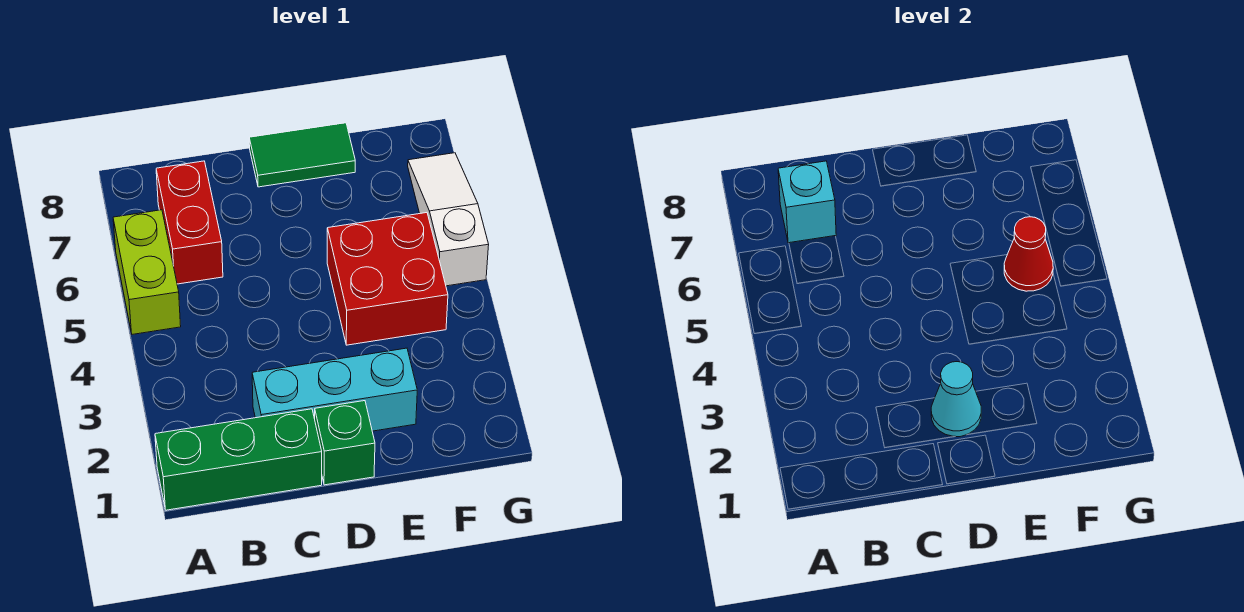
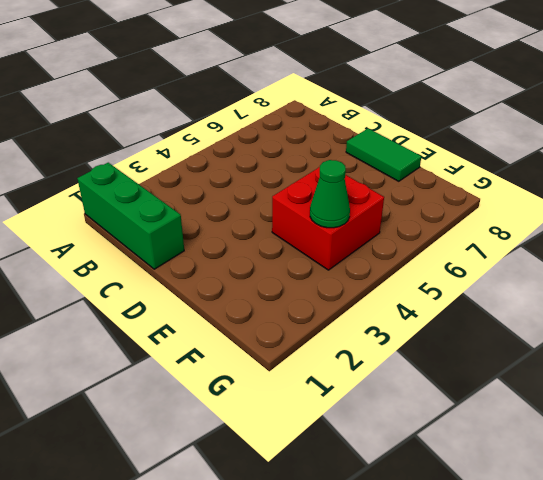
green cone F4 level 2 -> none
none -> lime brick A5:A6 level 1
none -> red brick B6:B7 level 1

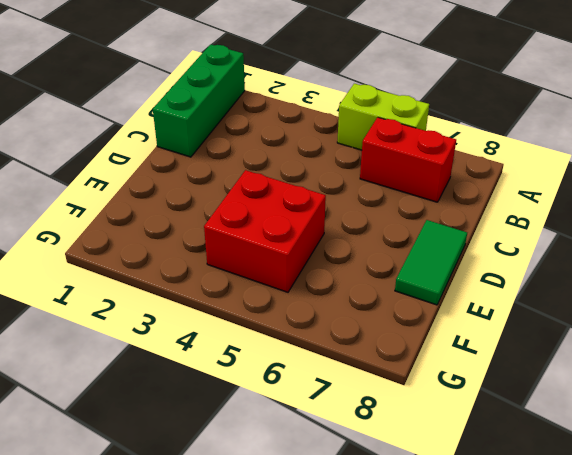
none -> cyan brick C2:E2 level 1
none -> green brick D1 level 1

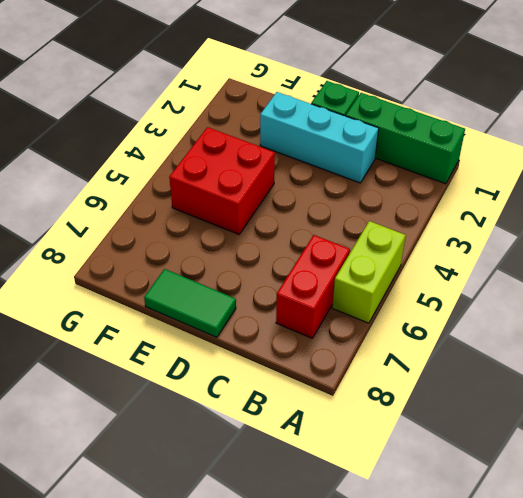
none -> white slope G5:G7 level 1 top 5
none -> cyan brick B7 level 2

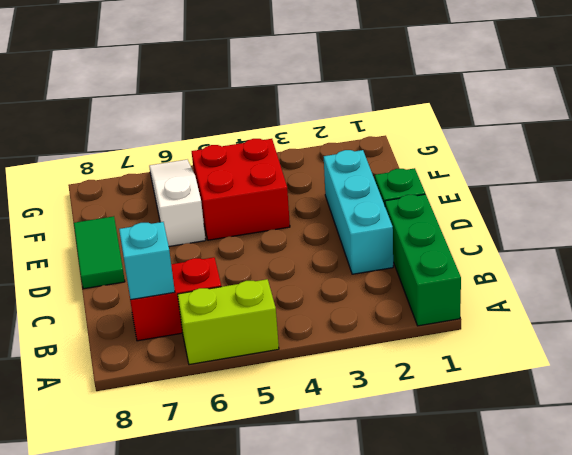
white slope E6:G6 level 1 top E -> white slope G5:G7 level 1 top 5
none -> cyan cone D2 level 2
none -> red cone F5 level 2

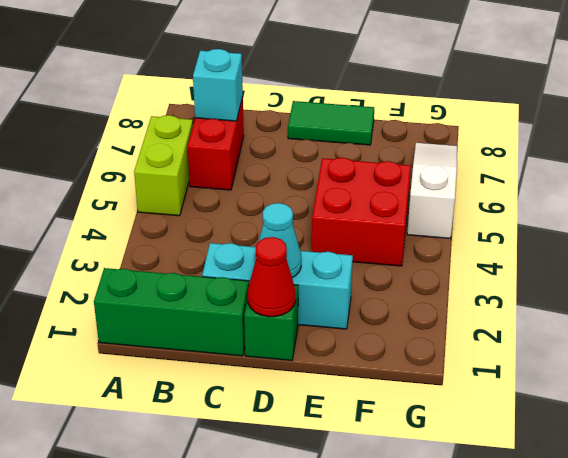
red cone D1 level 2 -> red cone F5 level 2

